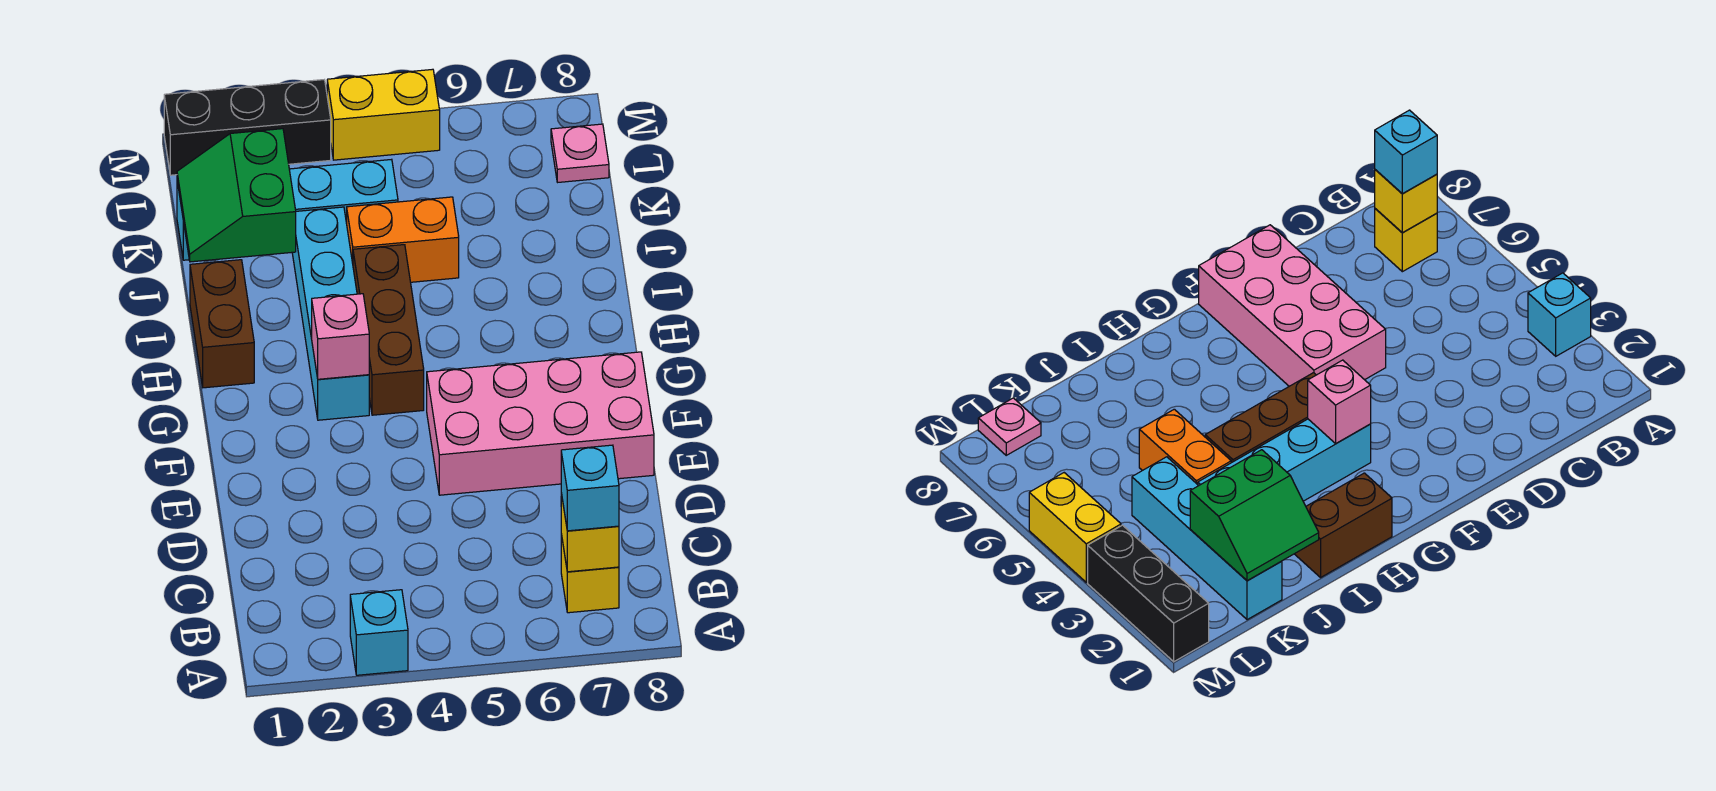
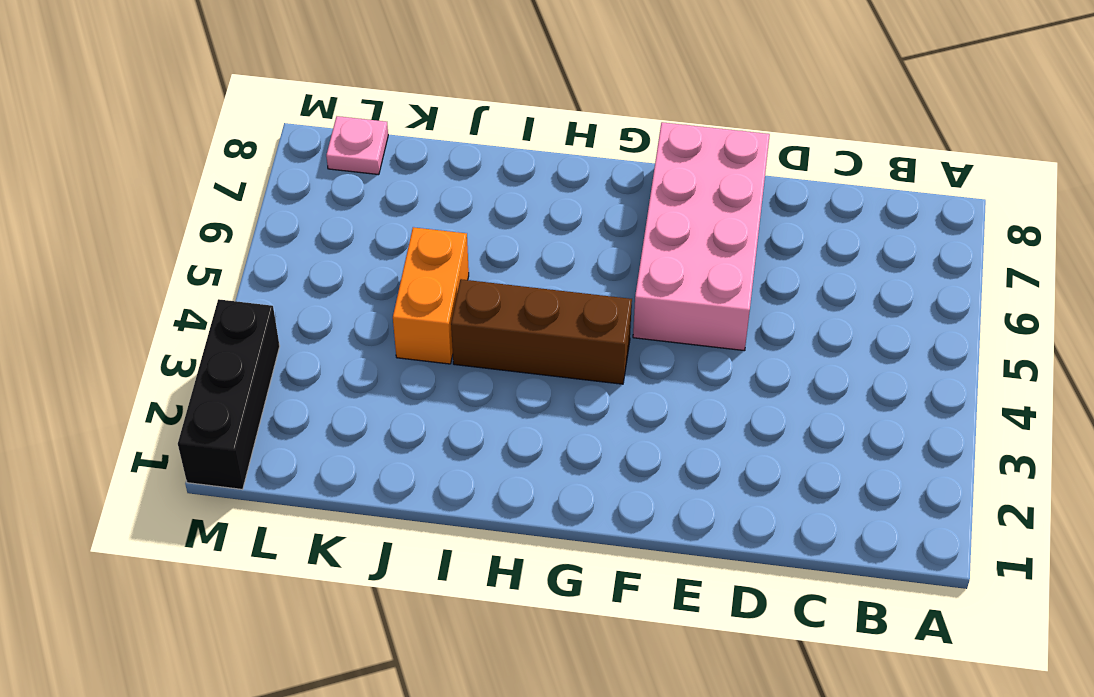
none -> cyan brick A3 level 1
none -> yellow brick B7 level 1
none -> cyan brick G3:J3 level 1

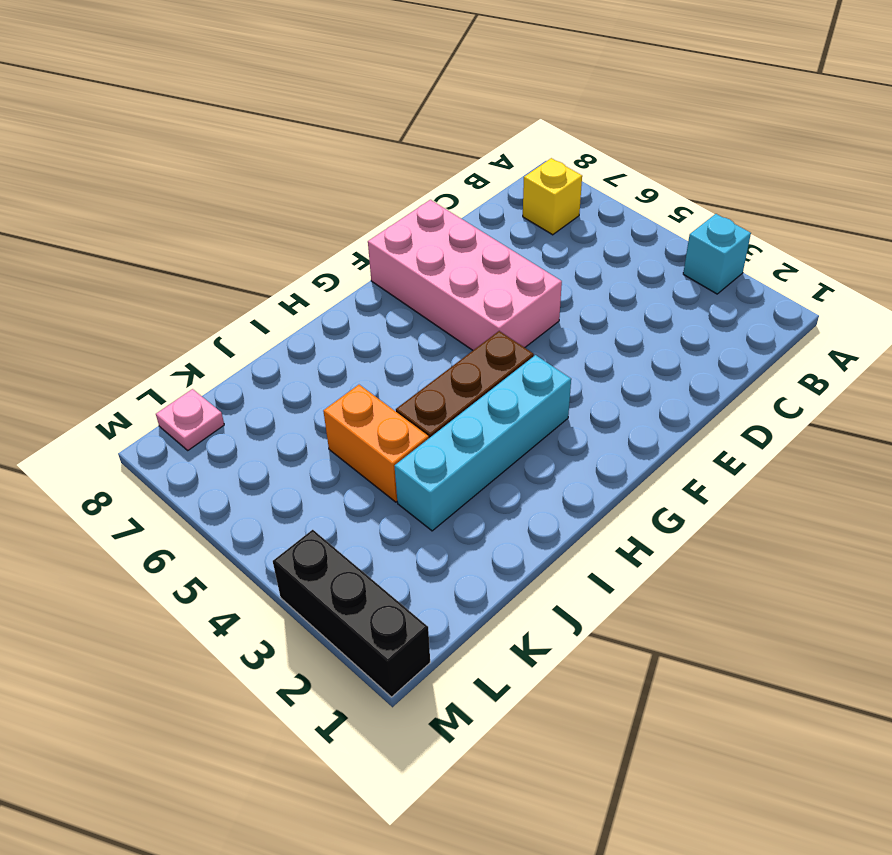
none -> brown brick H1:I1 level 1
none -> cyan brick K1:K4 level 1
none -> yellow brick M4:M5 level 1

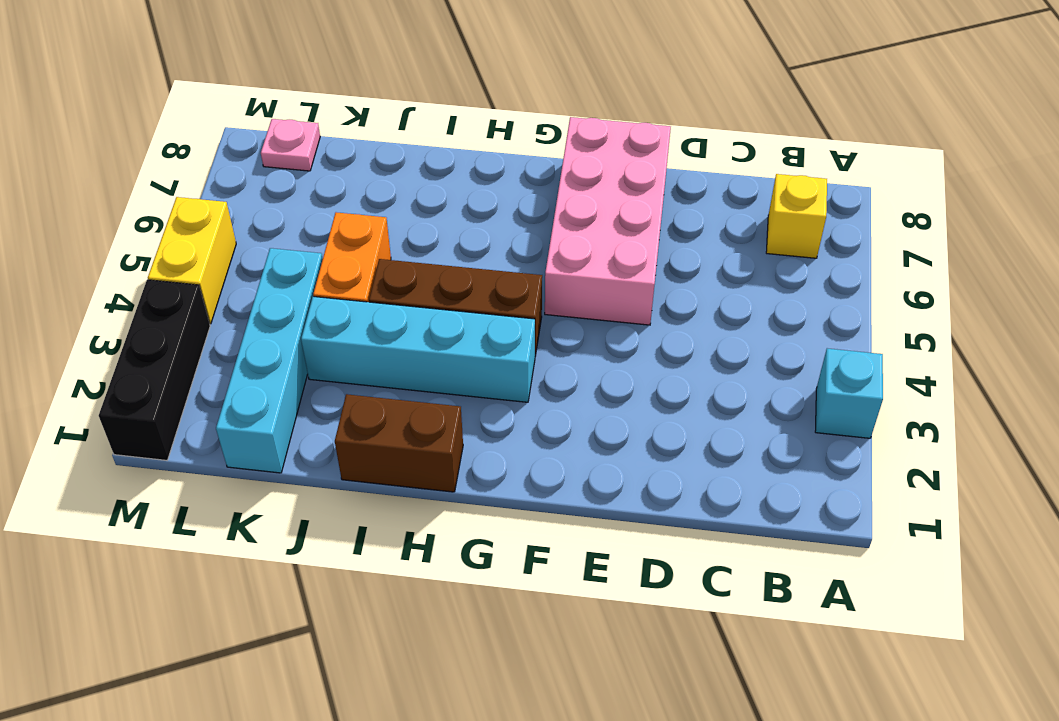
none -> yellow brick B7 level 2
none -> pink brick G3 level 2
none -> green slope J1:K2 level 2 top 2

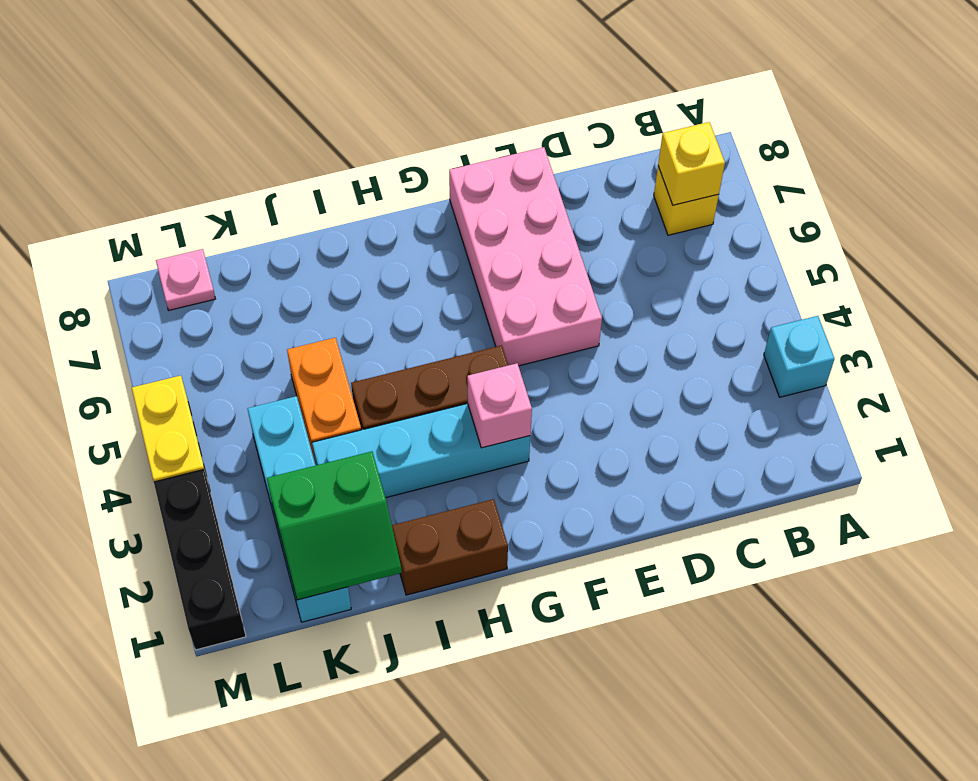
none -> cyan brick B7 level 3

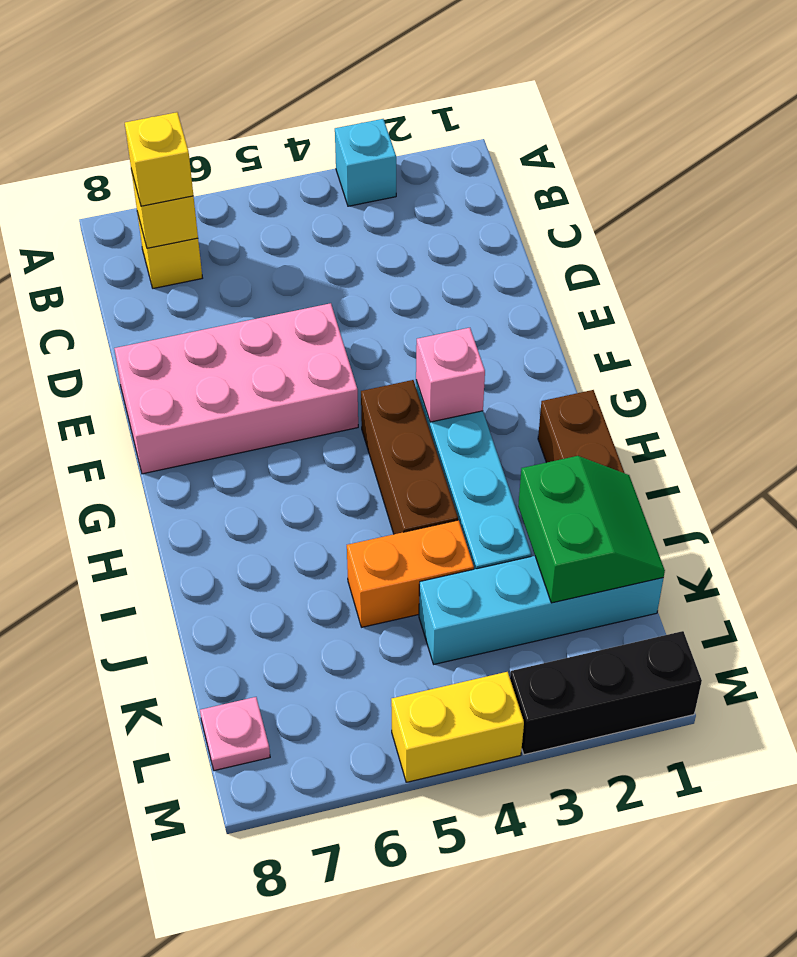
yellow brick B7 level 3 -> cyan brick B7 level 3

